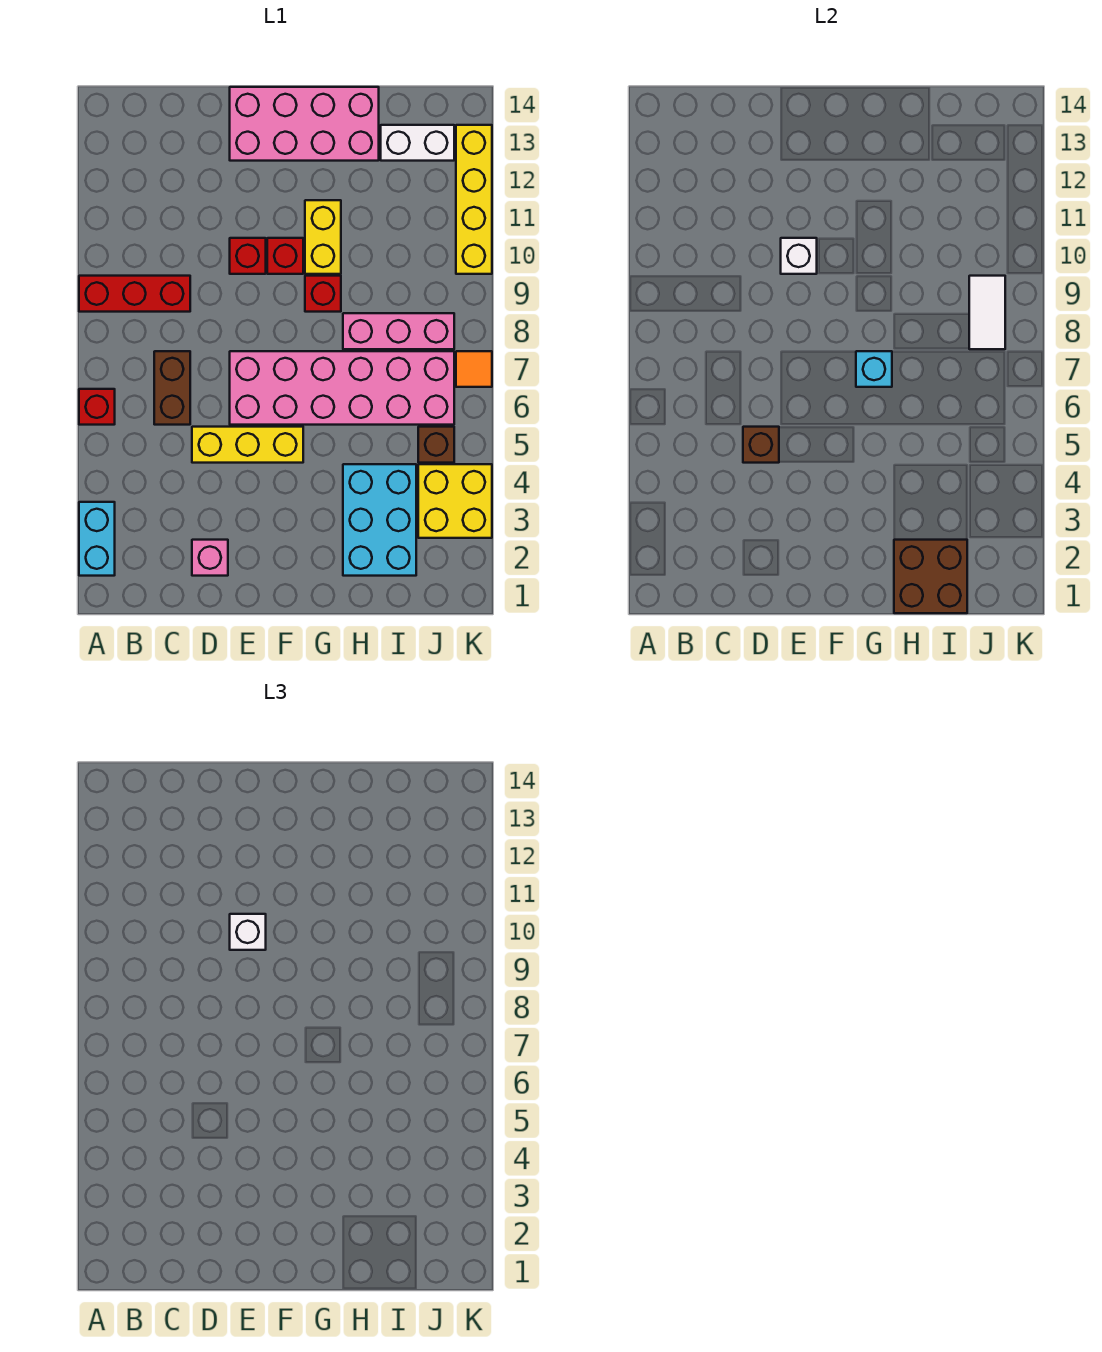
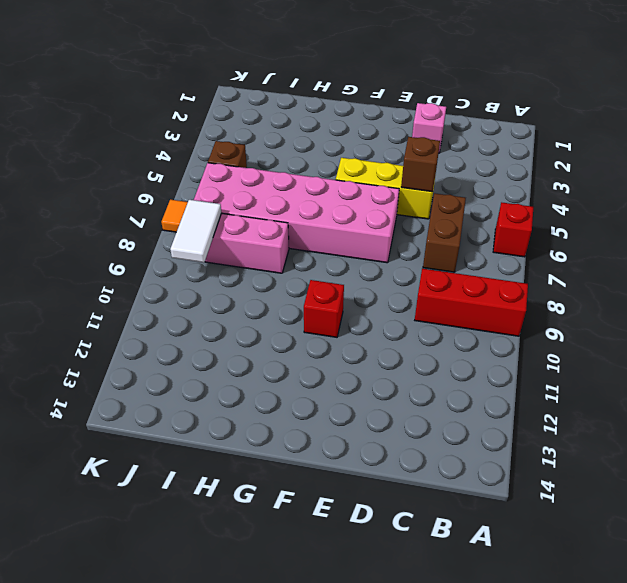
none -> cyan brick A2:A3 level 1
none -> red brick E10 level 1
none -> pink brick E13:H14 level 1

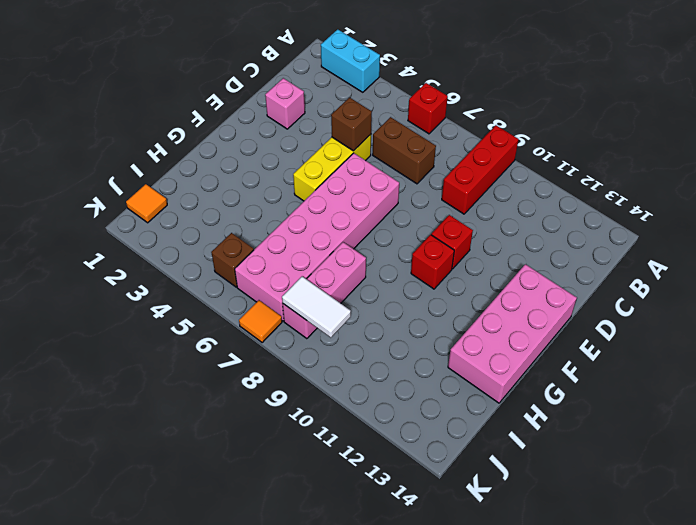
orange tile J1 level 1 -> none
none -> red brick G9 level 1
none -> yellow brick G10:G11 level 1
none -> cyan brick H2:I4 level 1

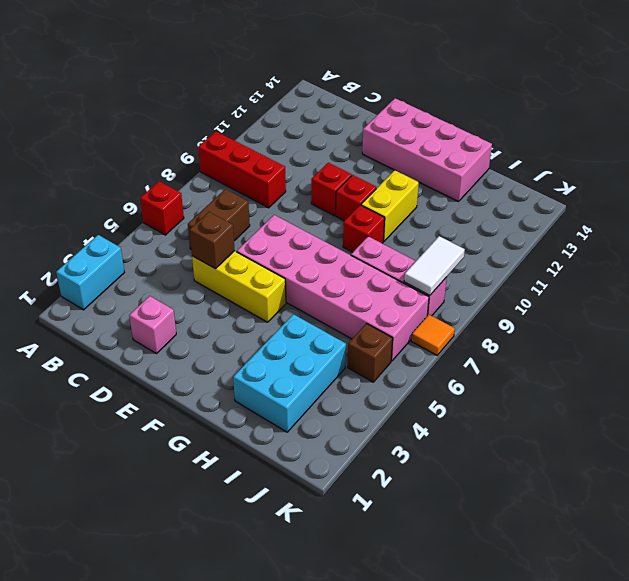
none -> white brick I13:J13 level 1
none -> yellow brick J3:K4 level 1
none -> yellow brick K10:K13 level 1

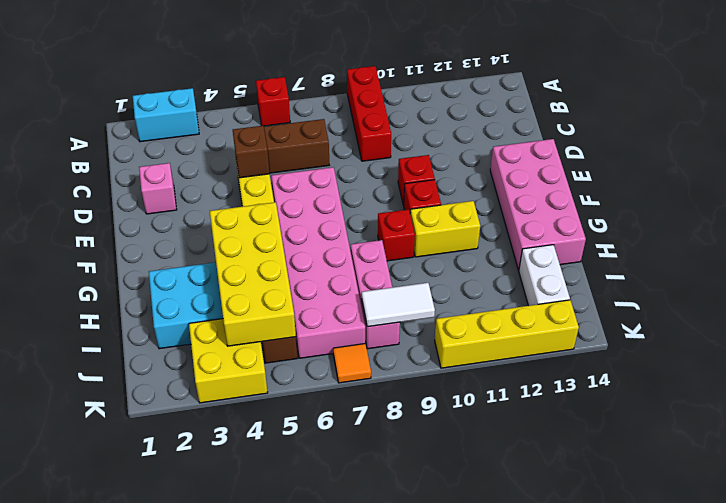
yellow brick G4:J5 level 2 -> none
none -> white brick E10 level 2
none -> cyan brick G7 level 2
none -> brown brick H1:I2 level 2

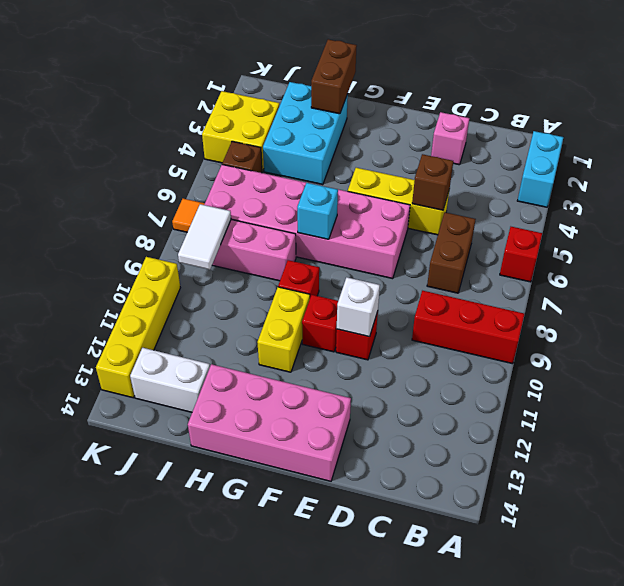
brown brick H1:H2 level 2 -> brown brick H1:I2 level 2
none -> white brick E10 level 3

